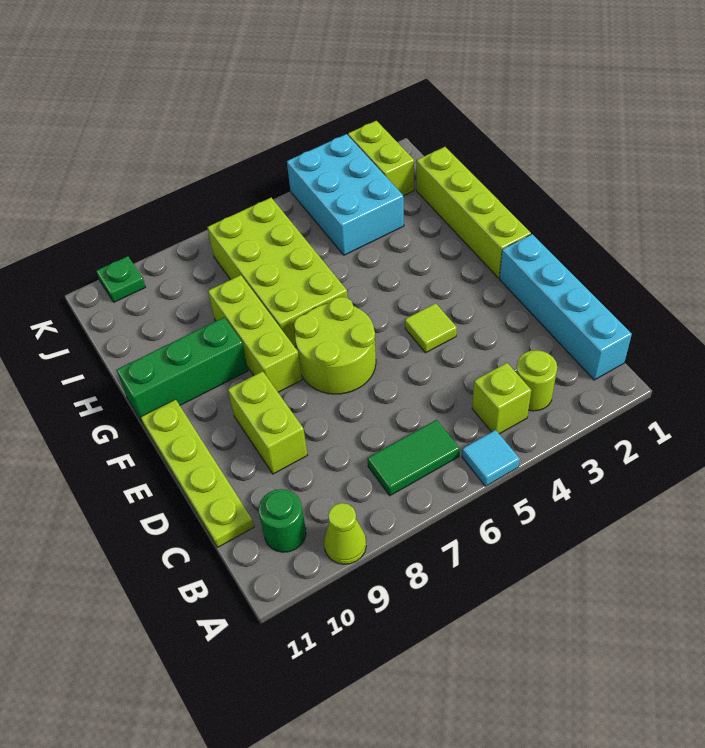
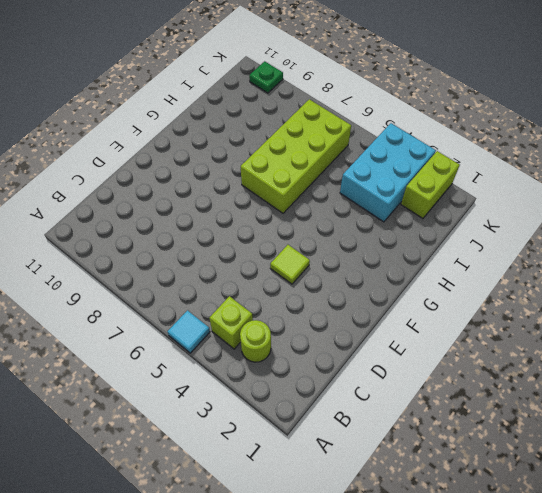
none -> lime cone A9 level 1
none -> cyan brick B1:E1 level 1
none -> green tile B6:B7 level 1

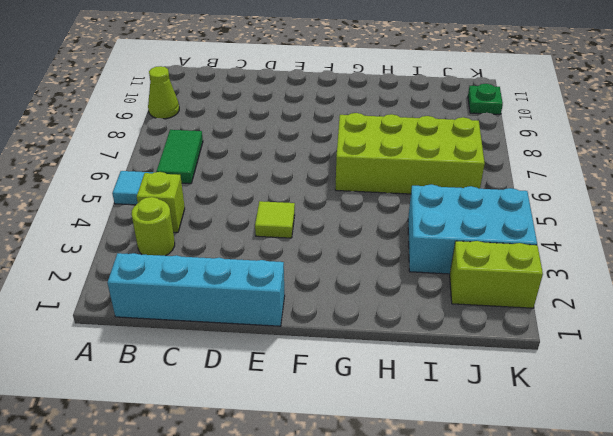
none -> green round brick B10 level 1
none -> lime plate C11:F11 level 1
none -> lime brick D9:E9 level 1

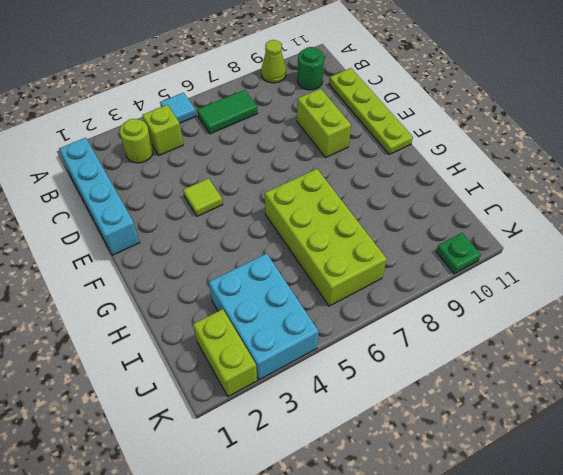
none -> lime round brick E6:F7 level 1
none -> lime brick F1:I1 level 1
none -> lime brick F8:H8 level 1

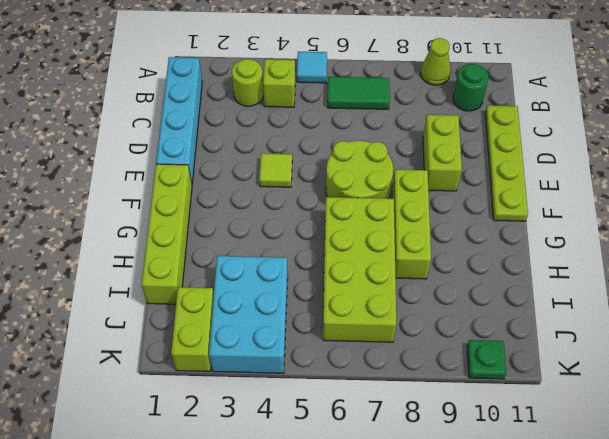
none -> green brick G9:G11 level 1

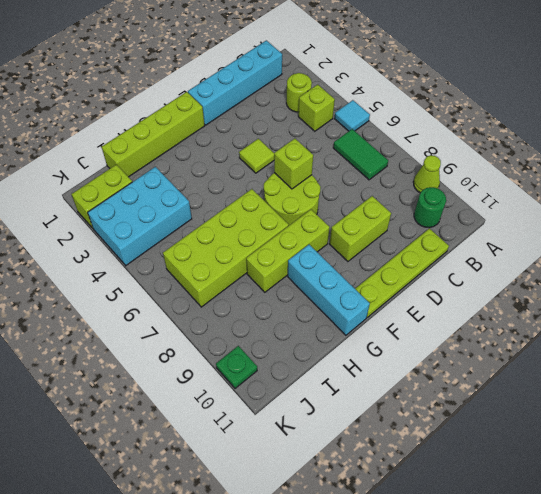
lime brick E6 level 2 -> none
cyan brick G9:G11 level 1 -> green brick G9:G11 level 1

